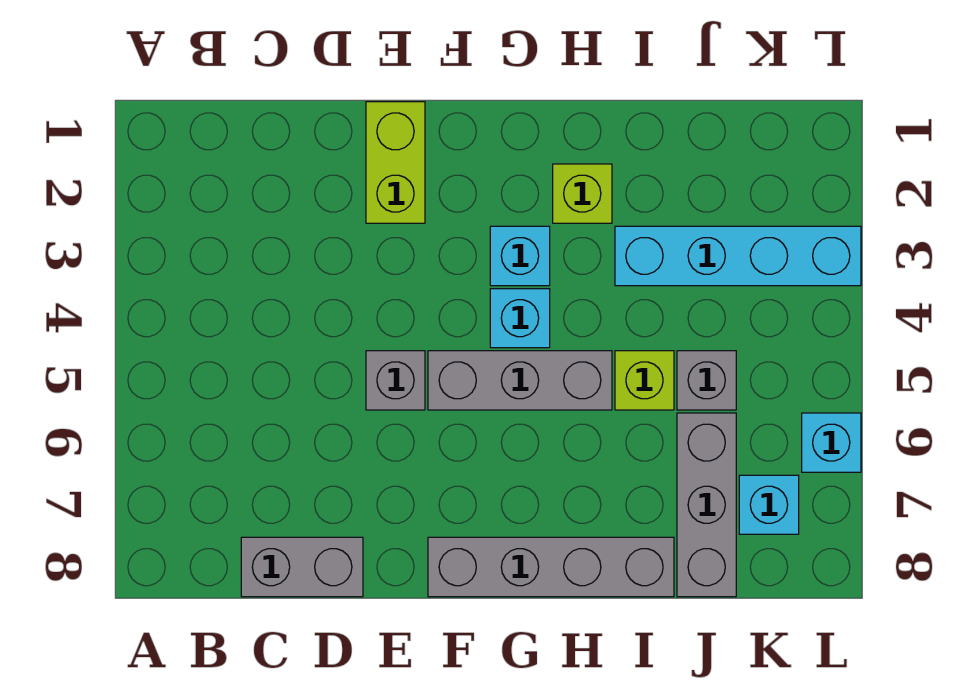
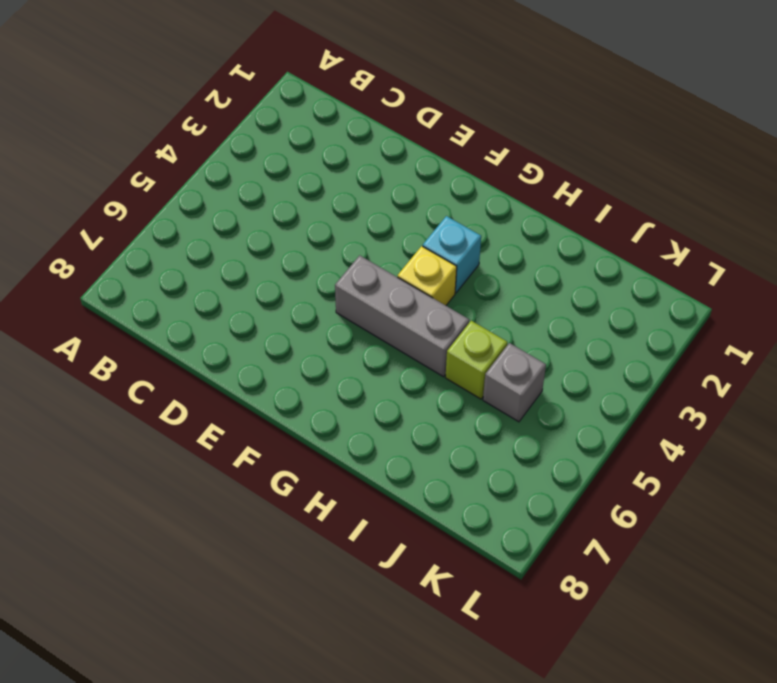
yellow brick G4 level 1 -> cyan brick G4 level 1
none -> grey brick C8:D8 level 1
none -> lime brick E1:E2 level 1
none -> grey brick E5 level 1

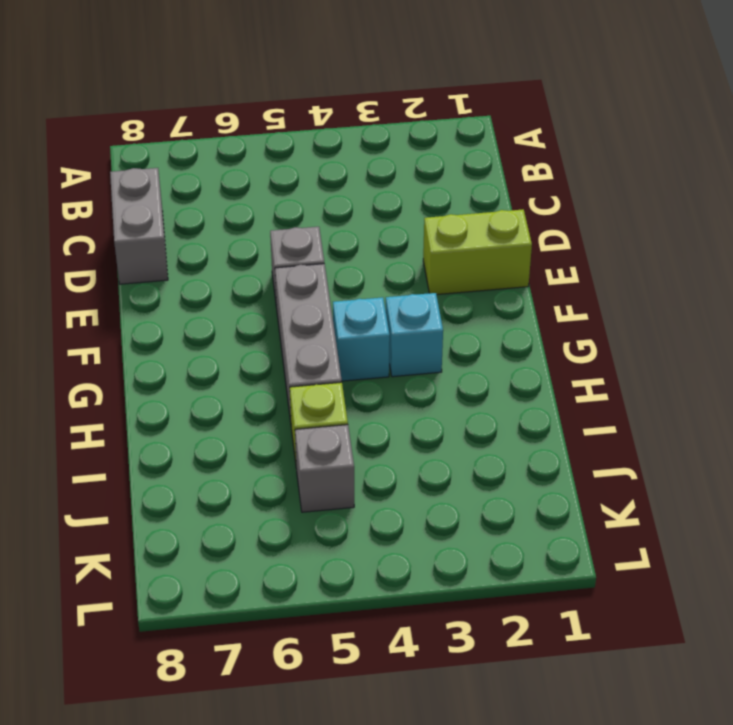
none -> grey brick F8:I8 level 1
none -> lime brick H2 level 1
none -> cyan brick I3:L3 level 1

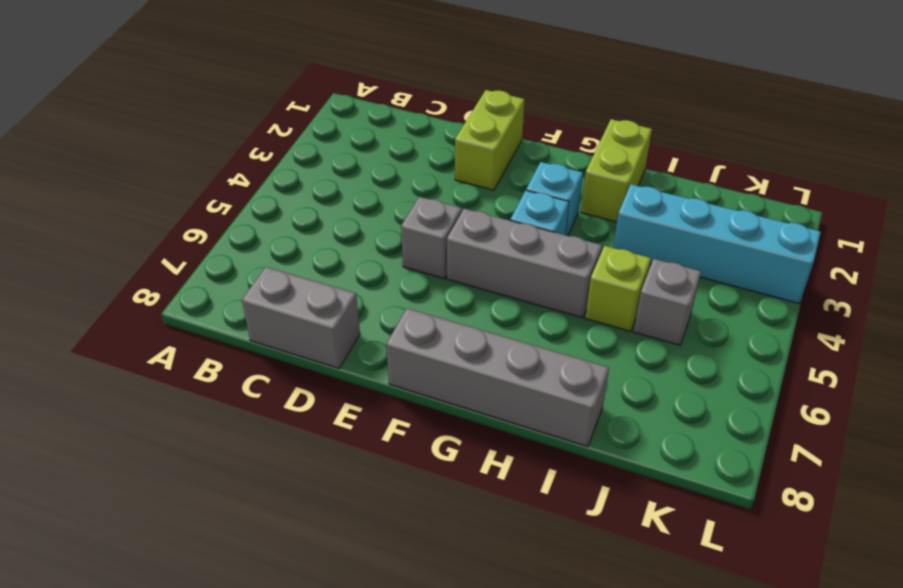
lime brick H1:H2 level 1 -> lime brick H2 level 1
none -> grey brick J6:J8 level 1
none -> cyan brick K7 level 1
none -> cyan brick L6 level 1

